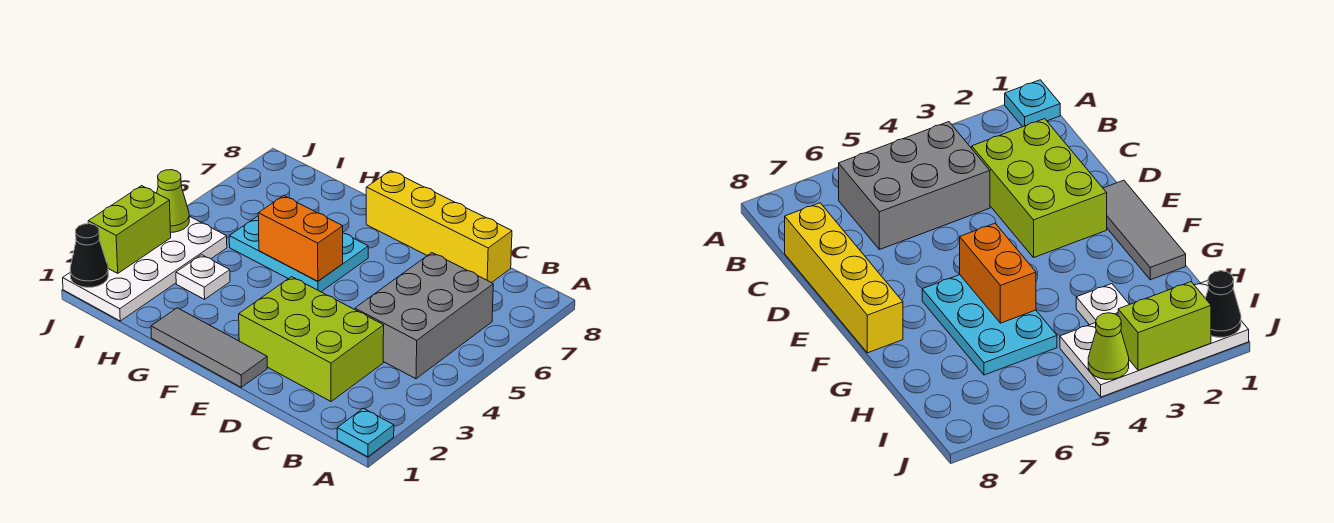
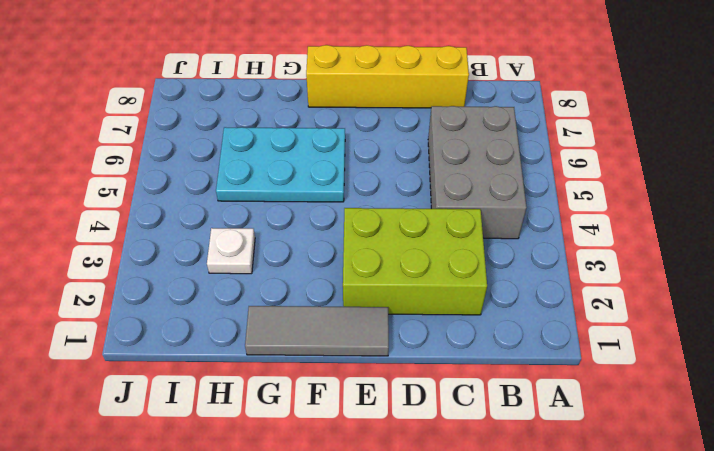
none -> cyan plate A1 level 1
none -> white plate I1:J4 level 1
none -> orange brick F5:G5 level 2

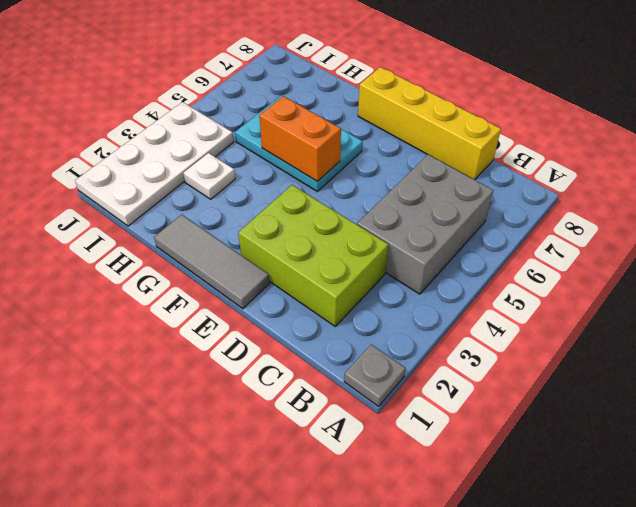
grey plate A1 level 1 -> cyan plate A1 level 1
none -> black cone J1 level 2
none -> lime brick J2:J3 level 2
none -> lime cone J4 level 2

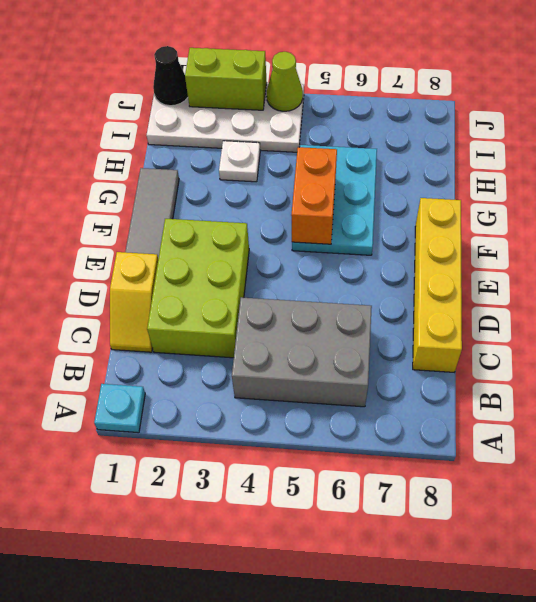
yellow slope C1:D1 level 1 top D -> none

